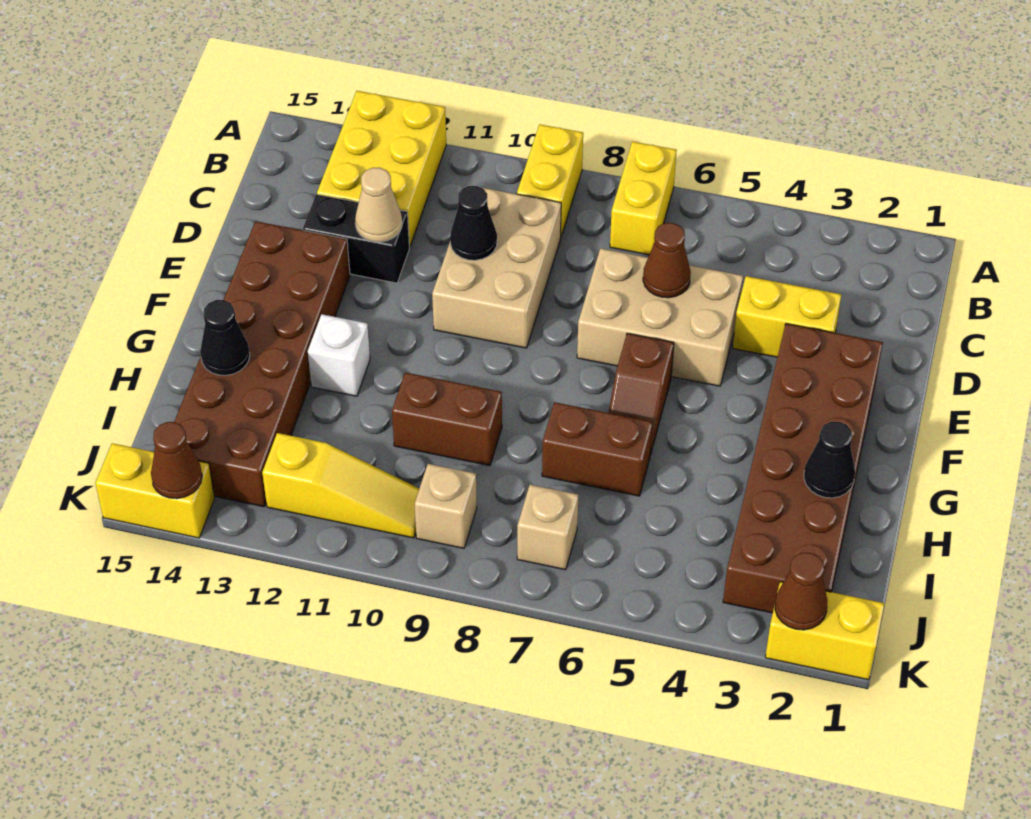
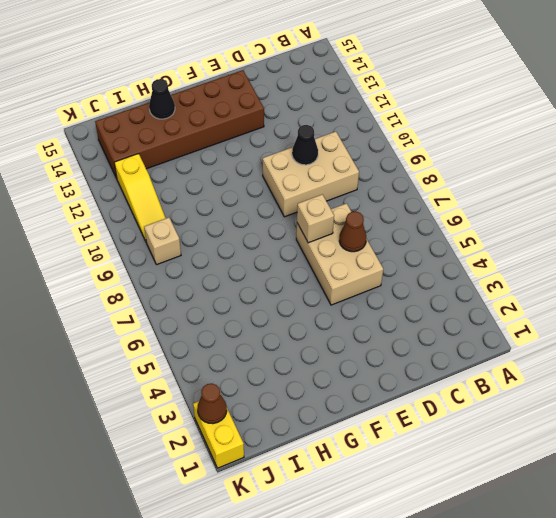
tan brick E7 level 2 -> tan brick J7 level 1
none -> yellow brick A7:B7 level 1
none -> yellow brick A9:B9 level 1
none -> yellow brick A12:C13 level 1

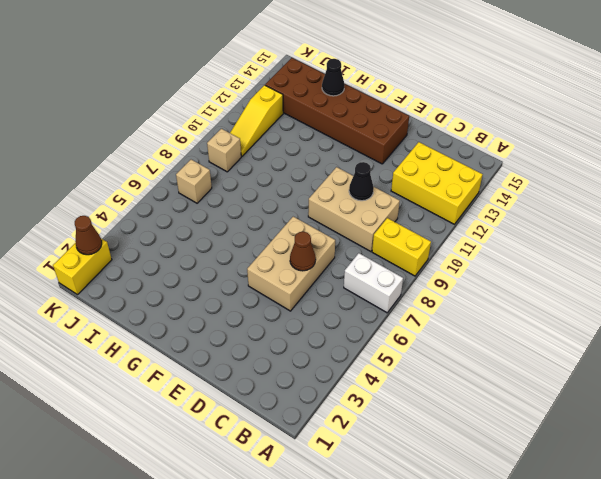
white brick A7:B7 level 1 -> yellow brick A7:B7 level 1
none -> yellow brick D3:D4 level 1
none -> black brick D12:D13 level 1
none -> brown brick E2:J3 level 1

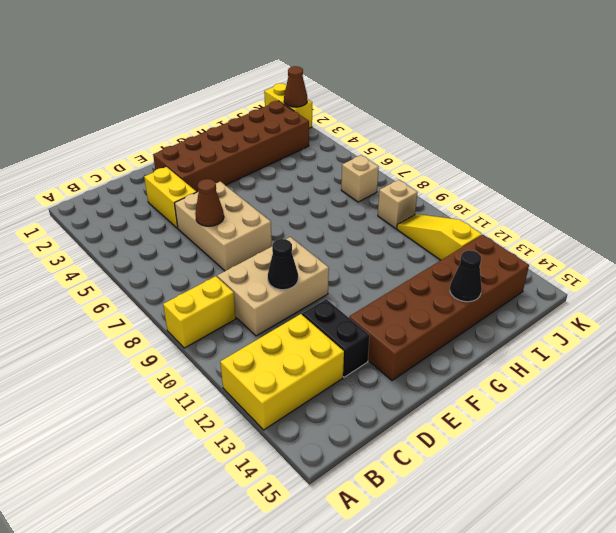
none -> yellow brick A7:B7 level 1
none -> brown slope F6:G6 level 1 top F
none -> white brick G12 level 1

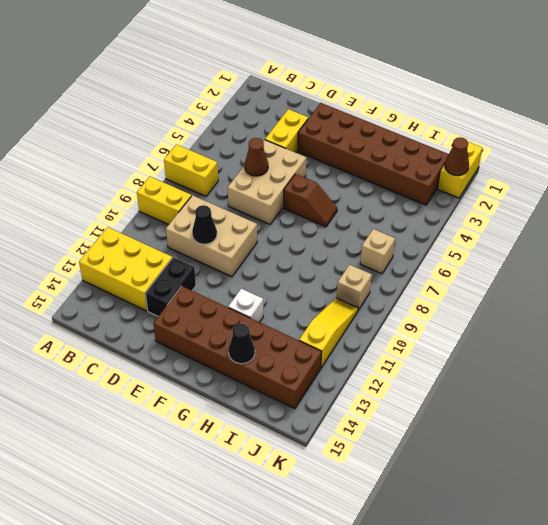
none -> brown brick H6:H7 level 1
none -> brown brick H9:H10 level 1
none -> yellow brick K14:K15 level 1

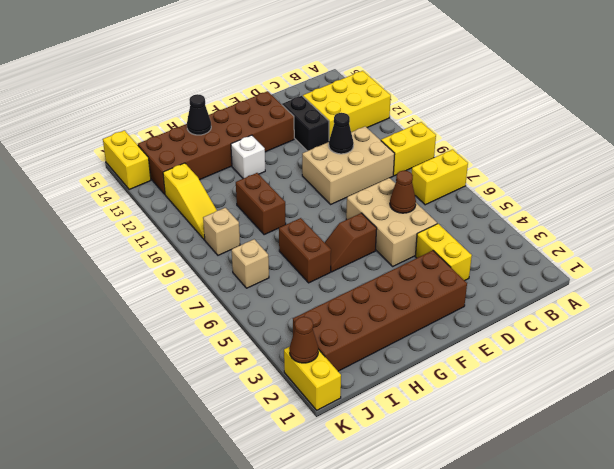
none -> tan cone D12 level 2
none -> black cone H2 level 2
none -> brown cone K14 level 2

